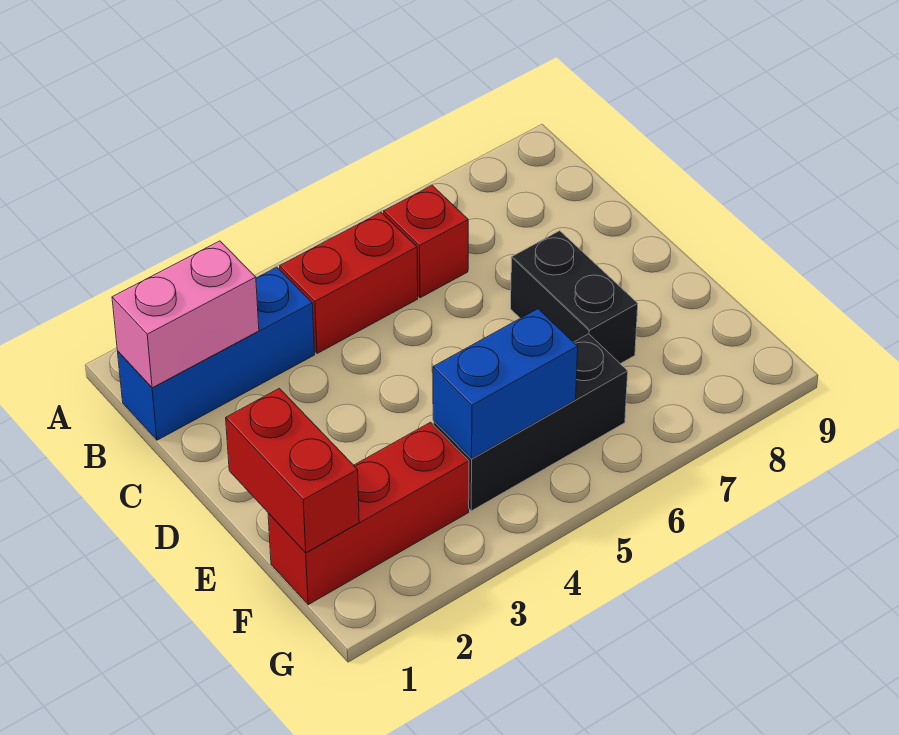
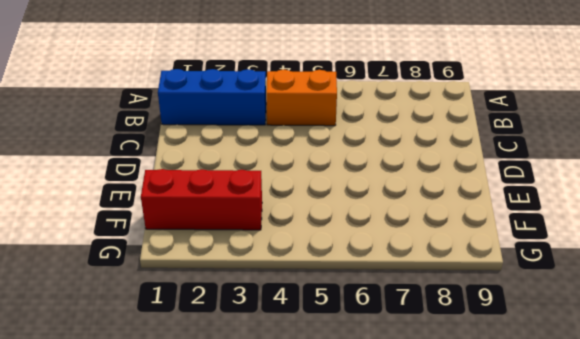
orange brick B4:B5 level 1 -> red brick B4:B5 level 1
none -> red brick B6 level 1
none -> black brick D7:E7 level 1

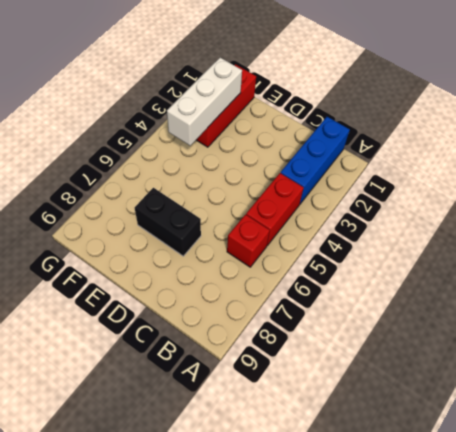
white brick F2:F4 level 2 -> blue brick F4:F5 level 2
none -> black brick F4:F6 level 1
none -> pink brick B1:B2 level 2

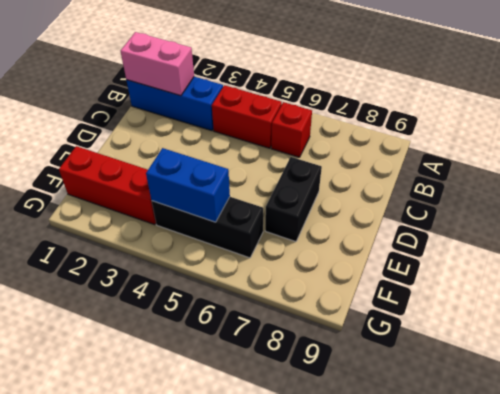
none -> red brick E1:F1 level 2

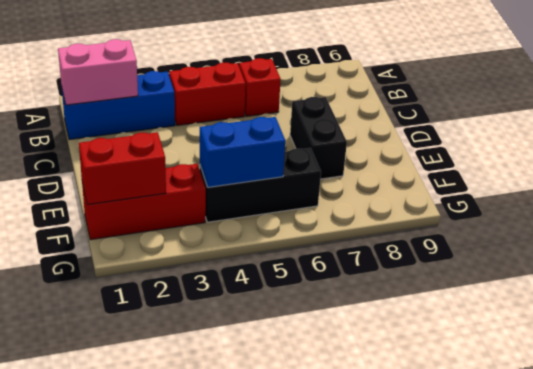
red brick F1:F2 level 2 -> red brick E1:F1 level 2

